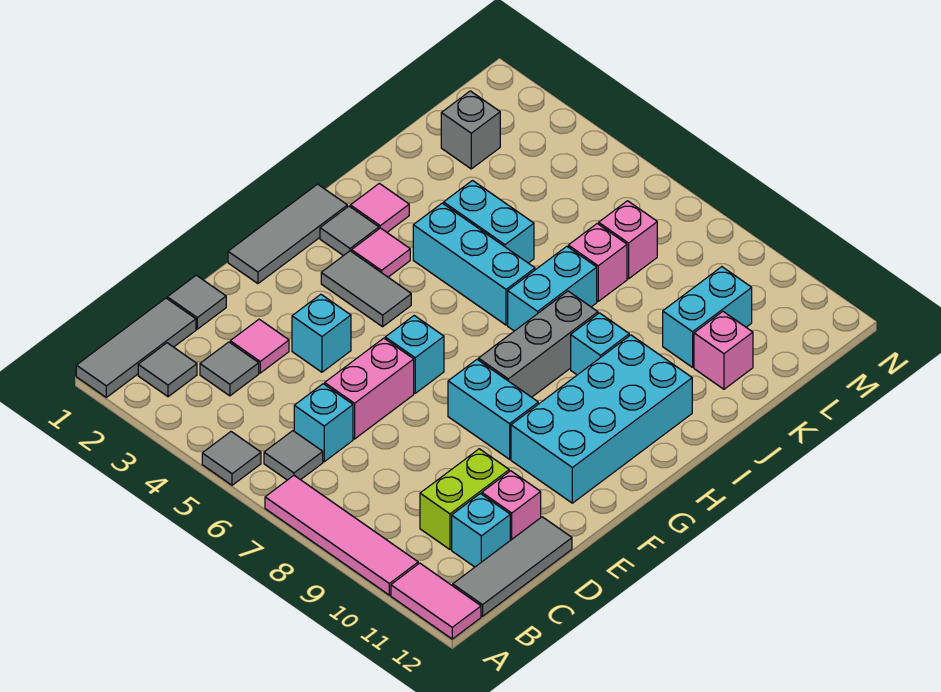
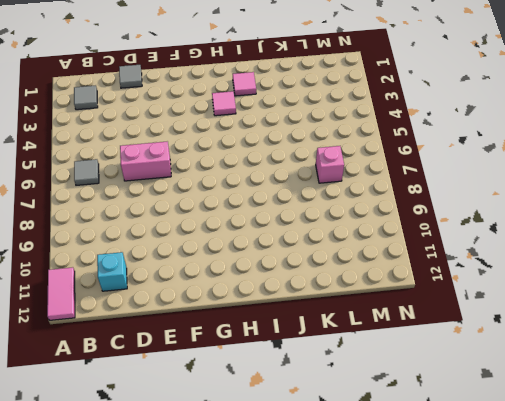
none -> grey tile A1:C1 level 1
none -> grey tile A5 level 1
none -> pink tile A7:A10 level 1
none -> grey tile B12:D12 level 1

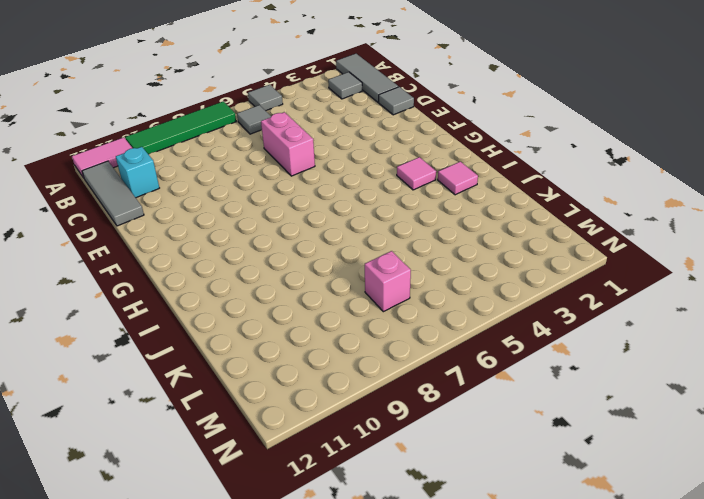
green tile A7:A10 level 1 -> pink tile A7:A10 level 1
none -> grey tile C3 level 1
none -> cyan brick C6 level 1
none -> lime brick C10:D10 level 1
none -> pink tile D3 level 1

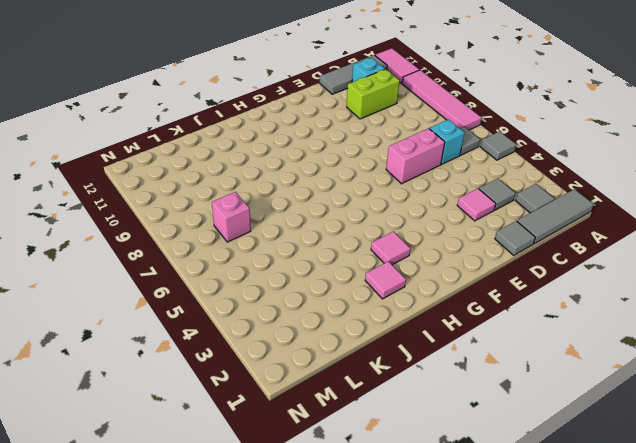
none -> pink brick D11 level 1
none -> cyan brick E4 level 1
none -> grey tile F1:H1 level 1
none -> cyan brick F6 level 1

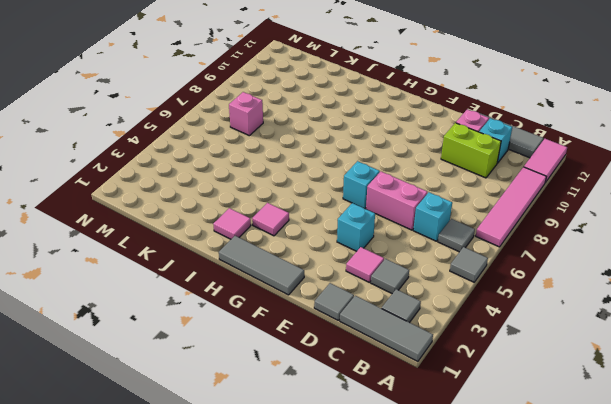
none -> cyan brick F8:F9 level 1
none -> cyan brick F10:I11 level 1
none -> grey tile G3:G4 level 1
none -> grey brick G8:I8 level 1

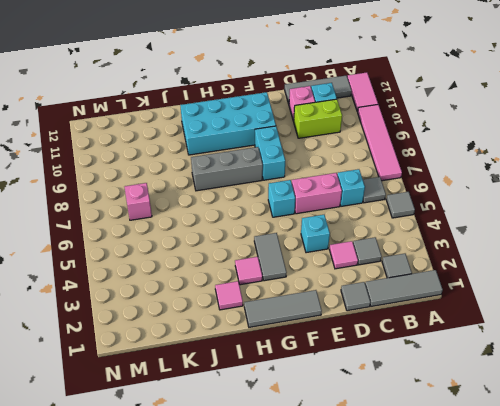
none -> grey tile H2 level 1
none -> cyan brick I4:I6 level 1
none -> cyan brick I7:J7 level 1
none -> cyan brick I9 level 1

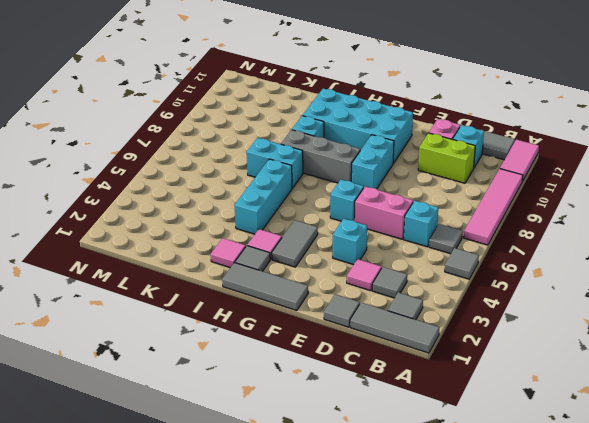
none -> cyan brick J4:J5 level 1
none -> pink brick K7 level 1
none -> cyan brick K10:L10 level 1
none -> pink brick K11 level 1

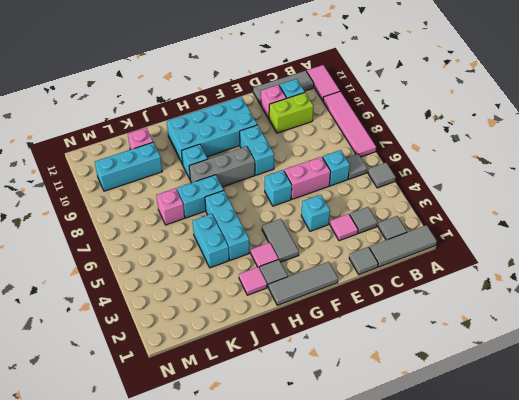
cyan brick K10:M10 level 1 -> cyan brick K10:L10 level 1
none -> grey brick L2 level 1
none -> pink brick L7 level 1

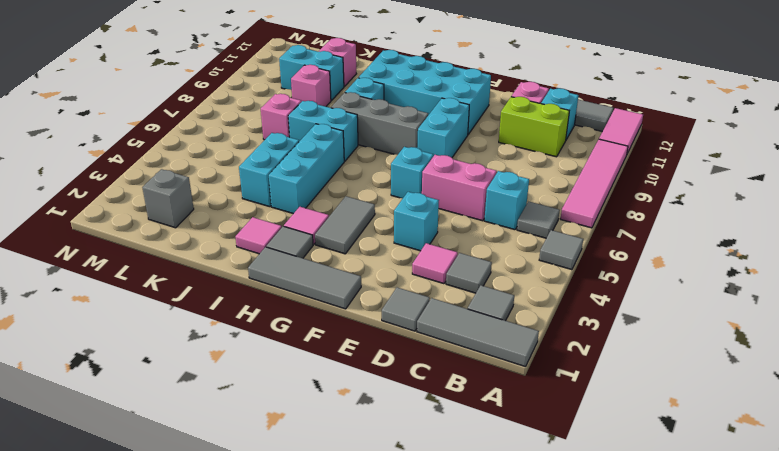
pink brick K9 level 1 -> pink brick L7 level 1

